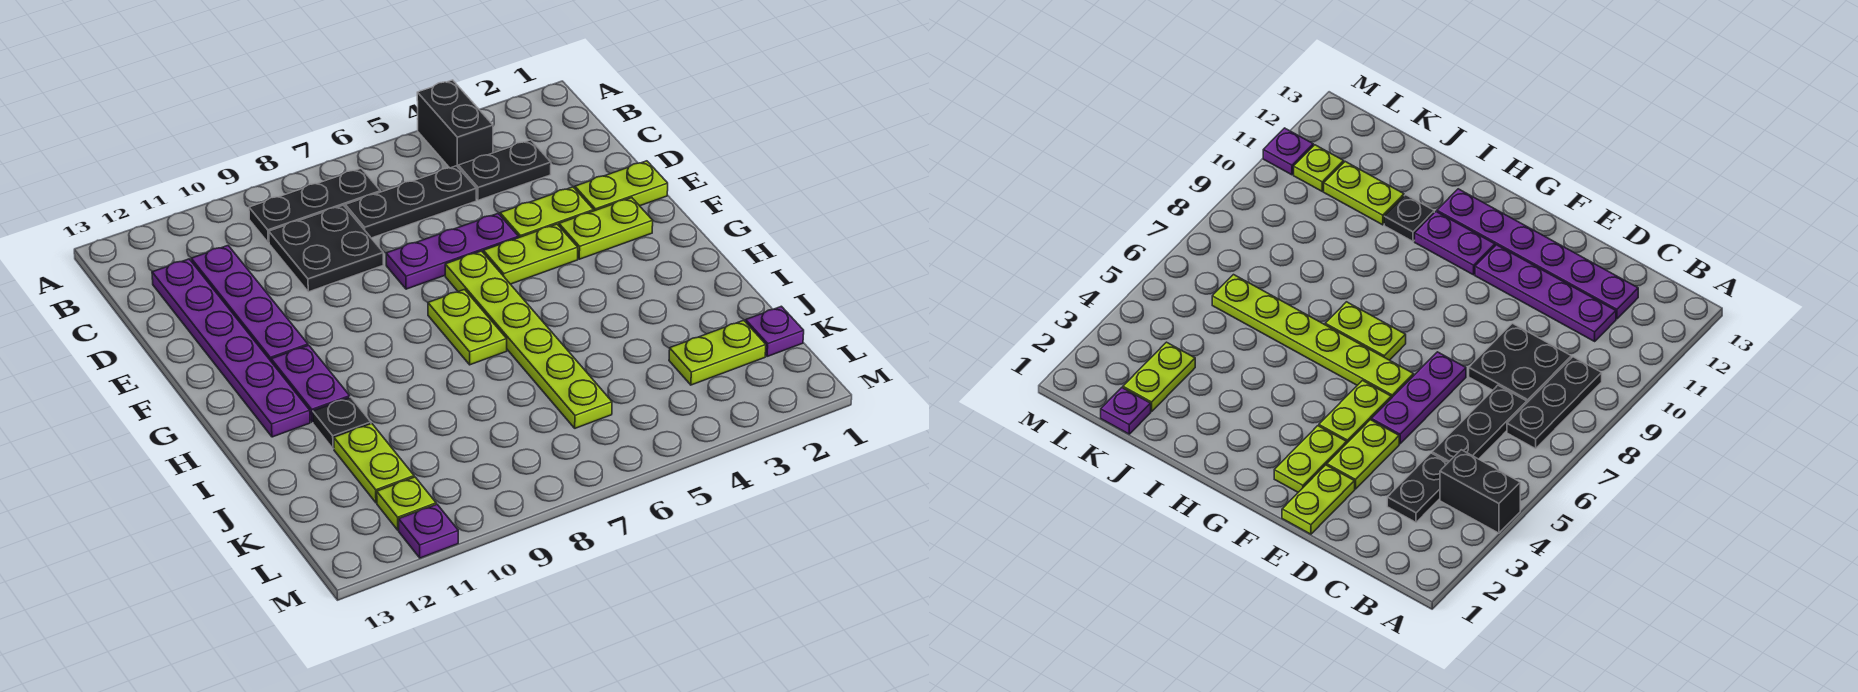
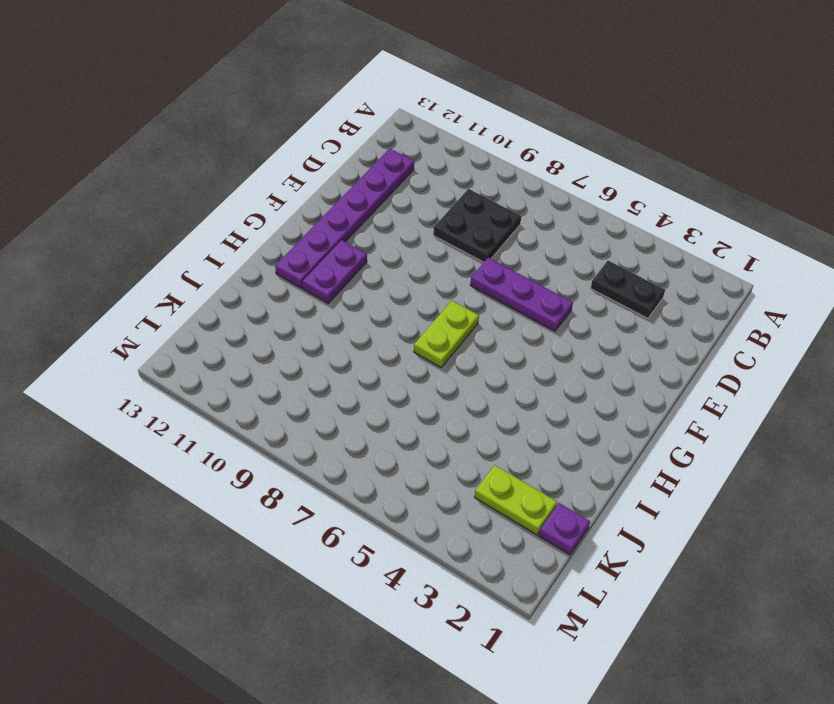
none -> black brick A4:B4 level 1
none -> black plate B7:B9 level 1
none -> black plate C5:C7 level 1

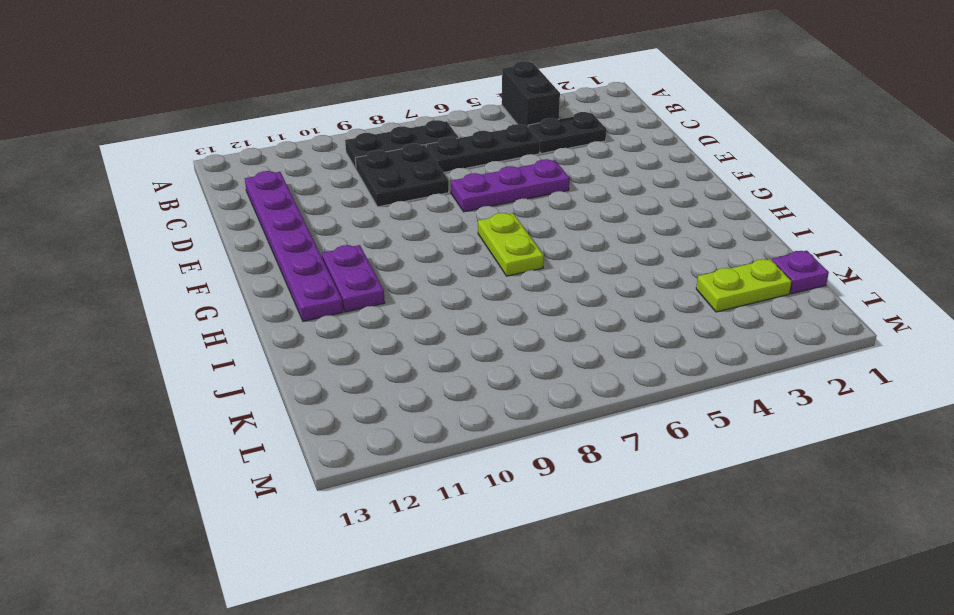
none -> purple plate C11:F11 level 1
none -> lime plate E1:E2 level 1
none -> lime plate E3:E4 level 1

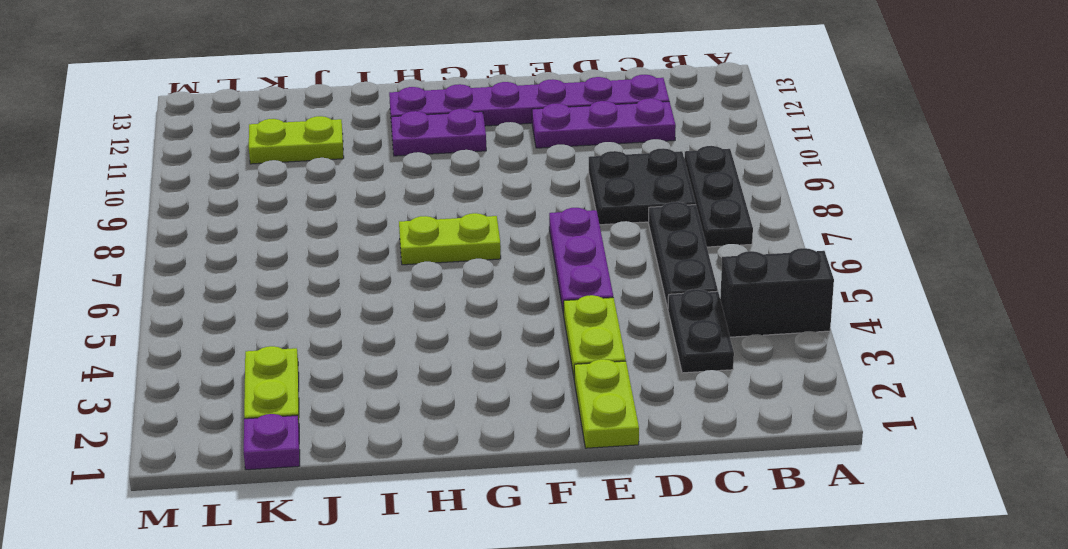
purple plate C11:E11 level 1 -> purple plate C11:F11 level 1
none -> lime plate F2:F3 level 1
none -> lime plate F4:F5 level 1
none -> lime plate F6:K6 level 1

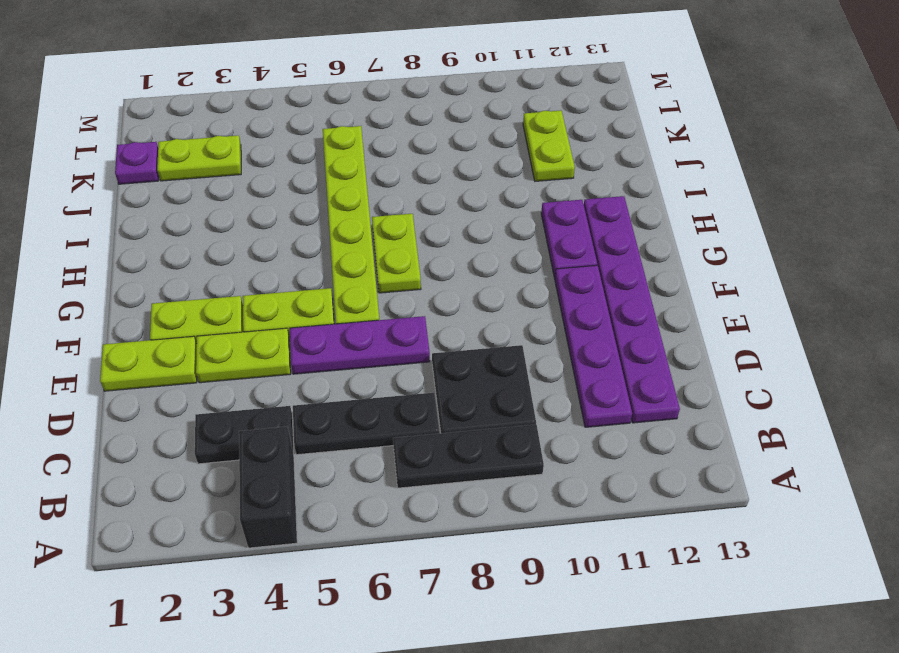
none -> black plate I11 level 1
none -> lime plate L11 level 1
none -> purple plate M11 level 1

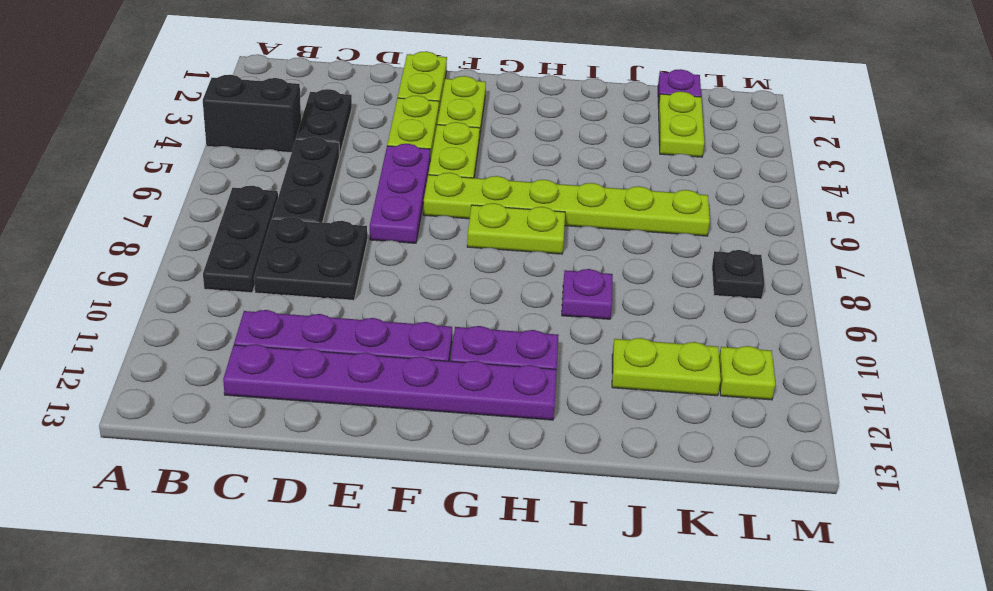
purple plate I9 level 1 -> purple plate M11 level 1
black plate L8 level 1 -> black plate I11 level 1

